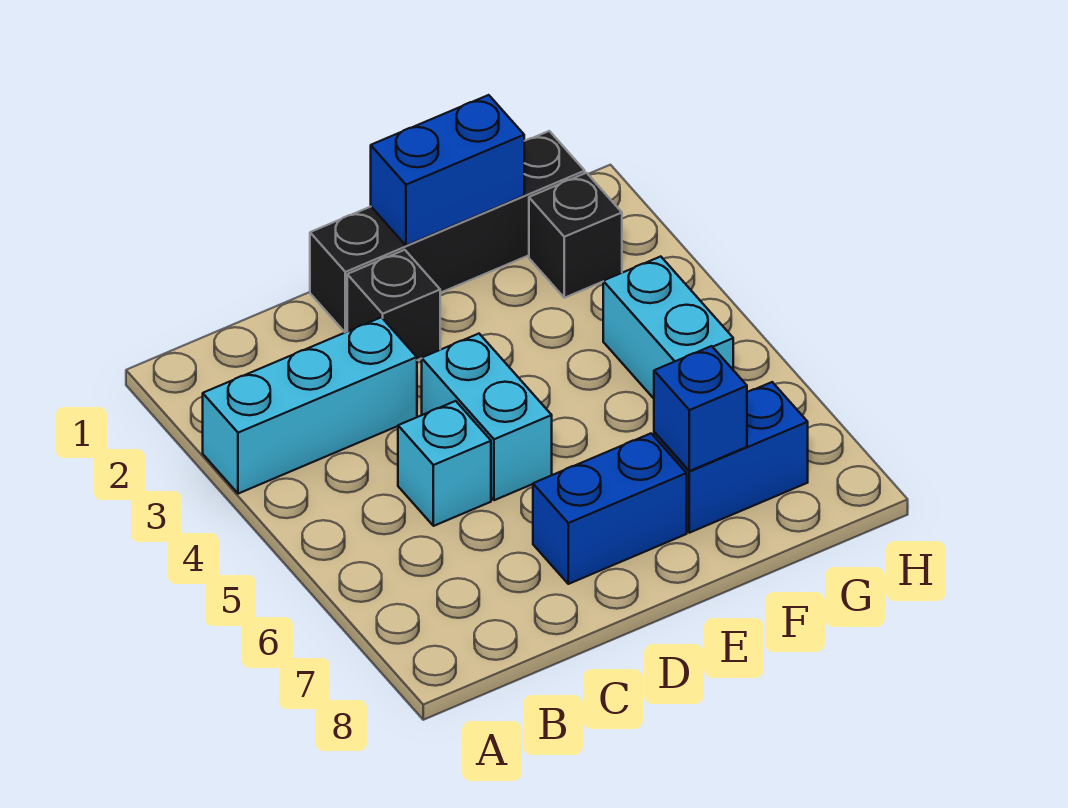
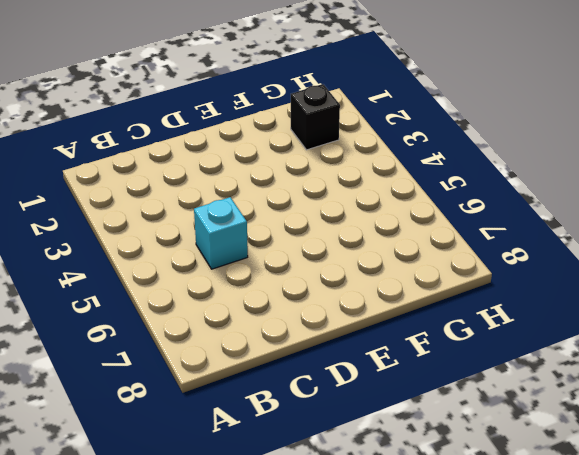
none -> cyan brick A3:C3 level 1
none -> black brick D1:G1 level 1

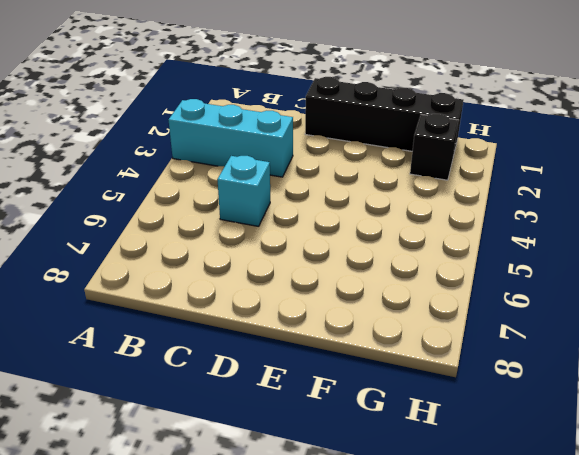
none -> black brick D2 level 1
none -> cyan brick D4:D5 level 1

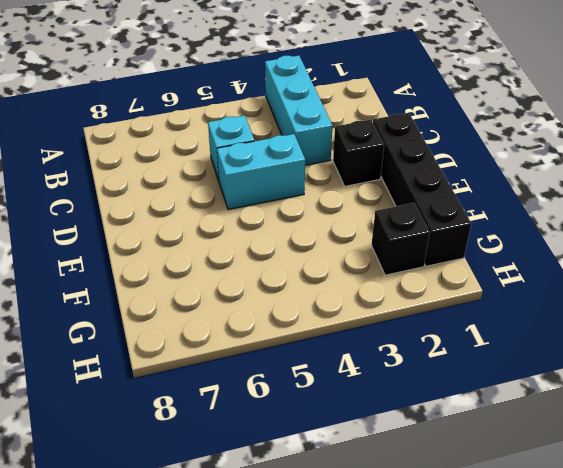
none -> blue brick D7:E7 level 1
none -> blue brick F7:G7 level 1

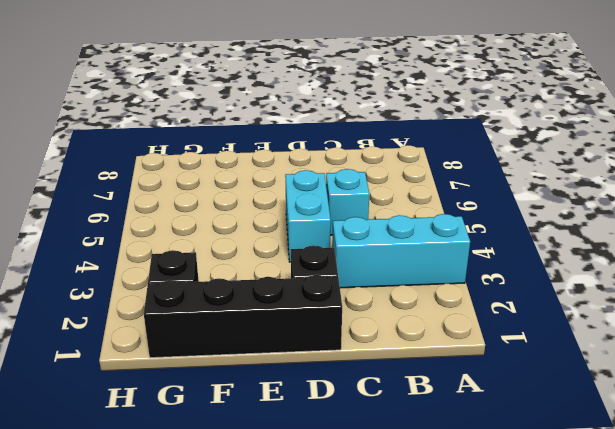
none -> blue brick D7:E7 level 1
none -> blue brick F7:G7 level 1

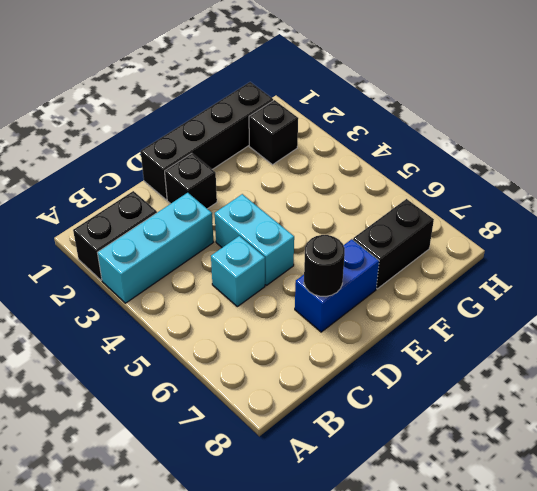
black brick A2:B2 level 1 -> none
black round brick D7 level 2 -> none
black brick F7:G7 level 1 -> blue brick F7:G7 level 1
none -> cyan brick G4:G5 level 1
none -> blue brick E1:F1 level 2

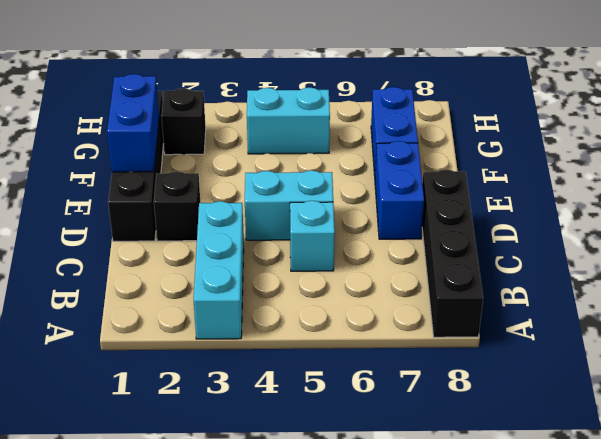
black brick A8:D8 level 1 -> none
none -> blue brick F7 level 2

